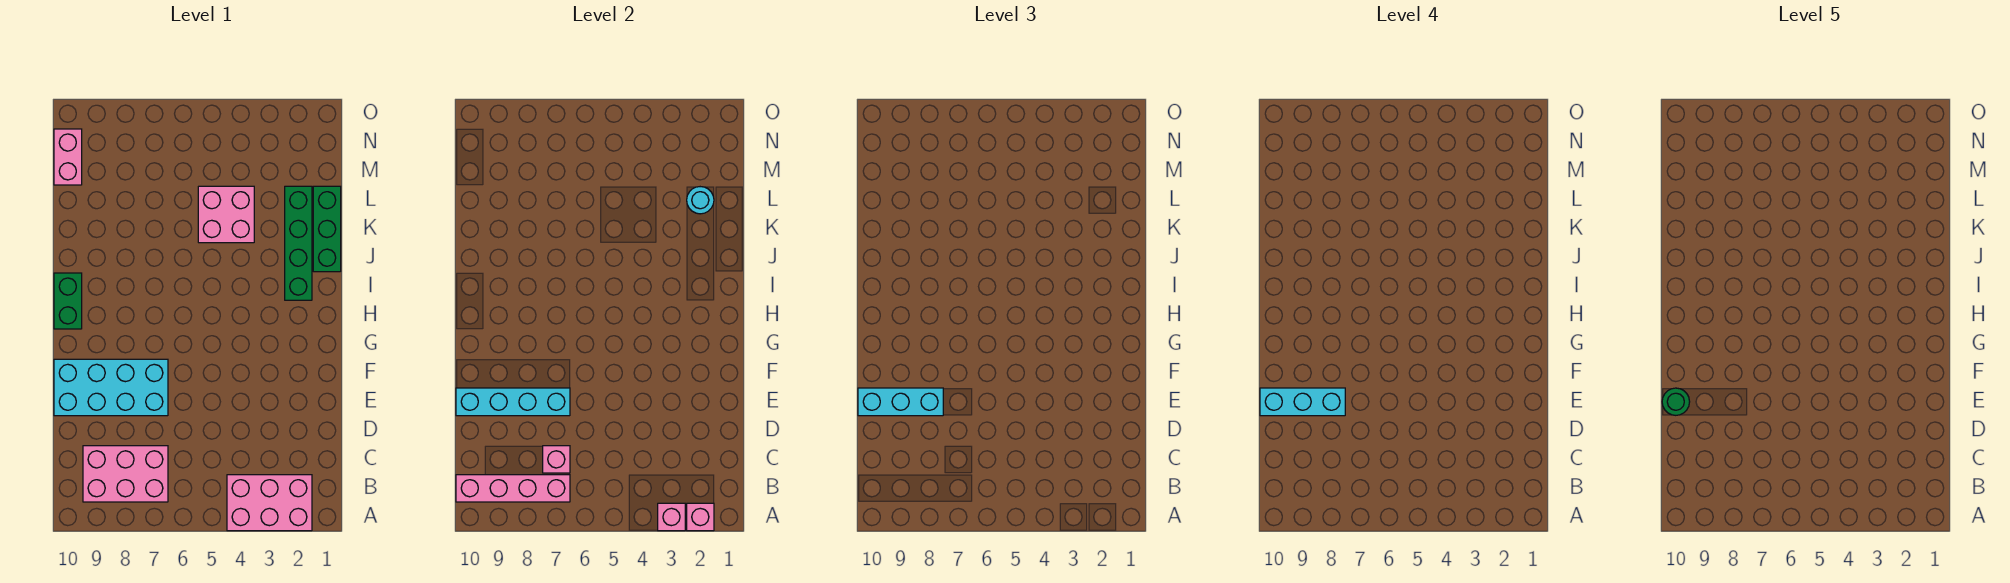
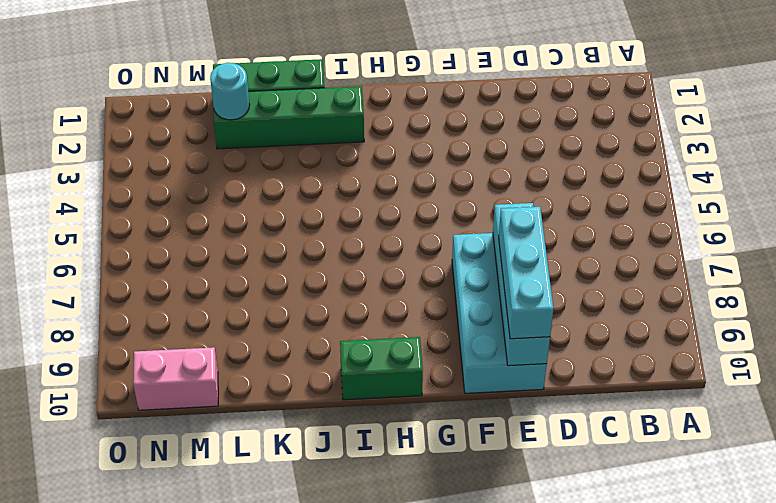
none -> pink brick A2:B4 level 1
none -> pink brick B7:C9 level 1
none -> pink brick K4:L5 level 1

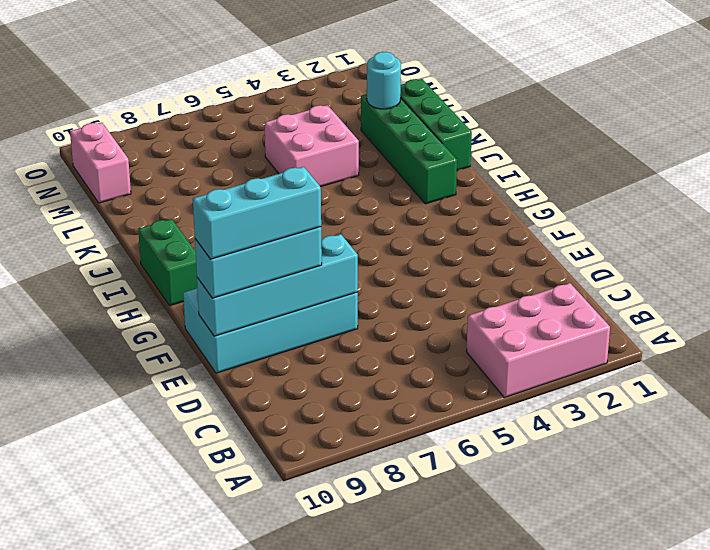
none -> pink brick B7:C9 level 1
none -> pink brick A2 level 2
none -> pink brick A3 level 2

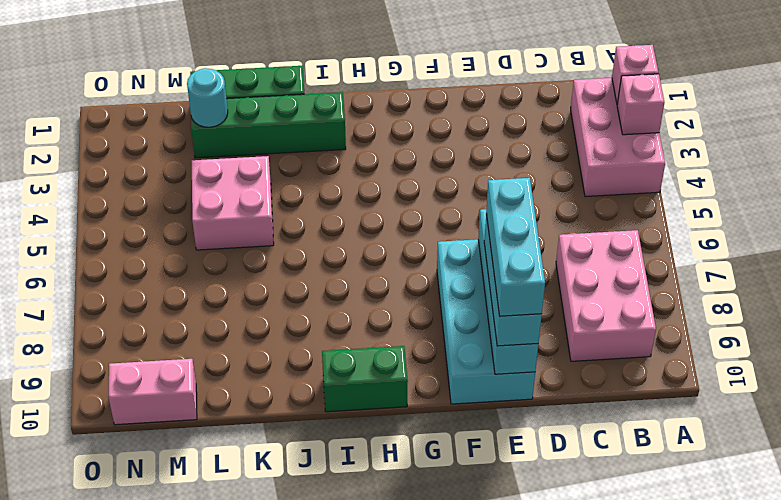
none -> pink brick B7:B10 level 2
none -> pink brick C7 level 2
none -> green round brick E10 level 5

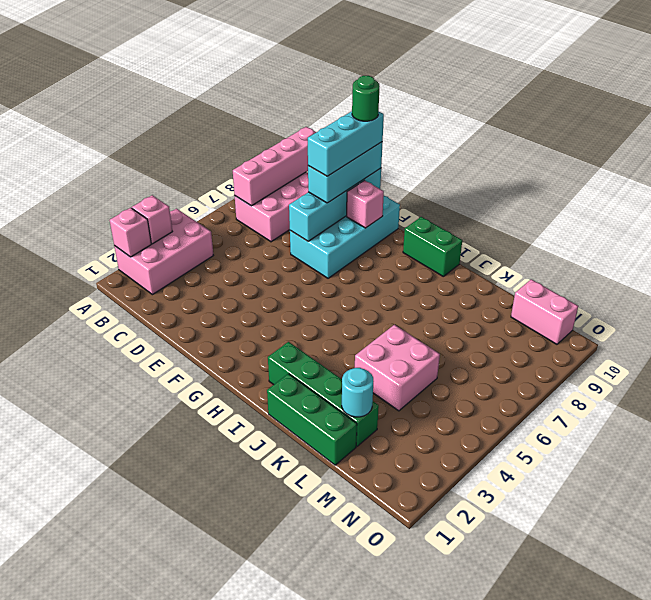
pink brick F9 level 2 -> pink brick C7 level 2

